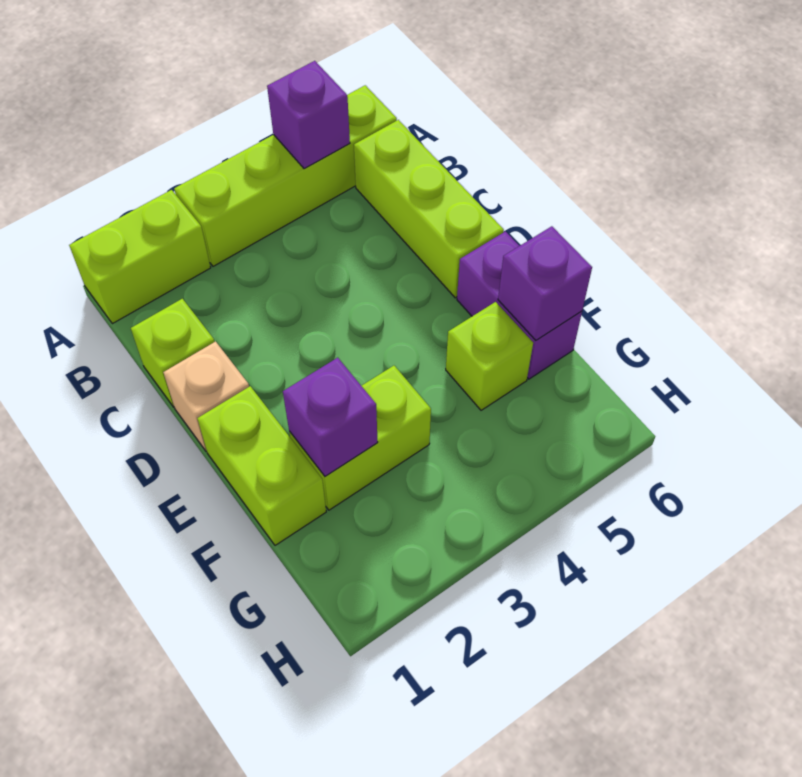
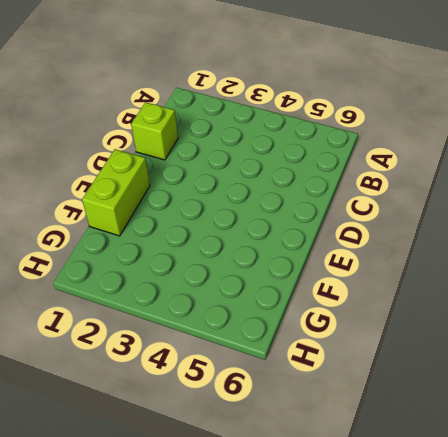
none -> lime brick A1:A2 level 1
none -> lime brick A3:A6 level 1
none -> lime brick B6:D6 level 1

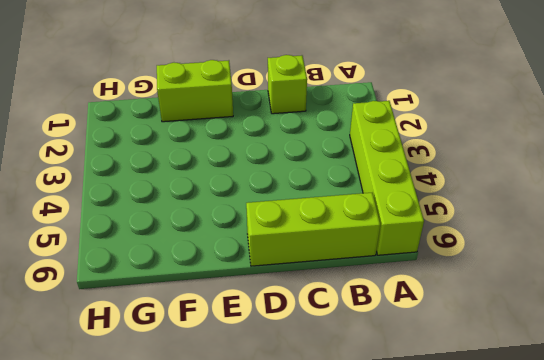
none -> lime brick A1:A2 level 1
none -> tan brick D1 level 1
none -> purple brick E6:F6 level 1

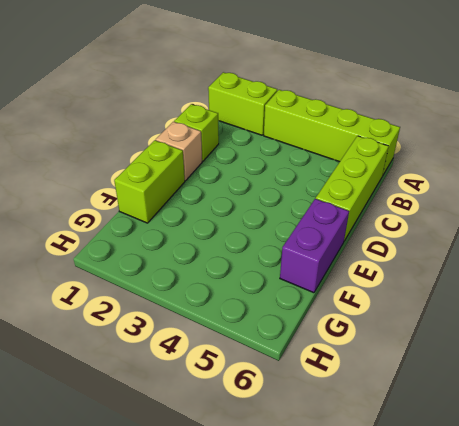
none -> lime brick F2:F3 level 1
none -> lime brick F5 level 1
none -> purple brick A5 level 2

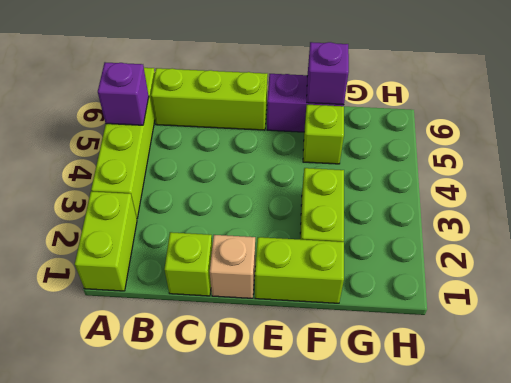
none -> purple brick F2 level 2

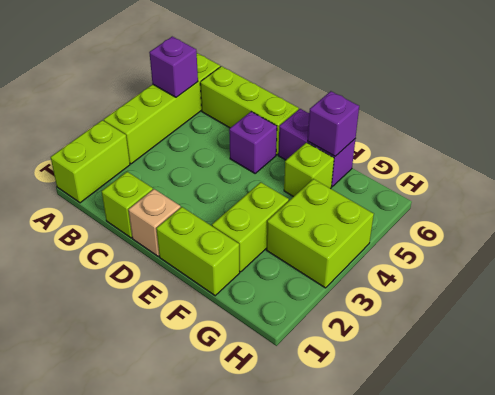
purple brick D5 level 1 -> purple brick F2 level 2
lime brick G3:H4 level 1 -> none

